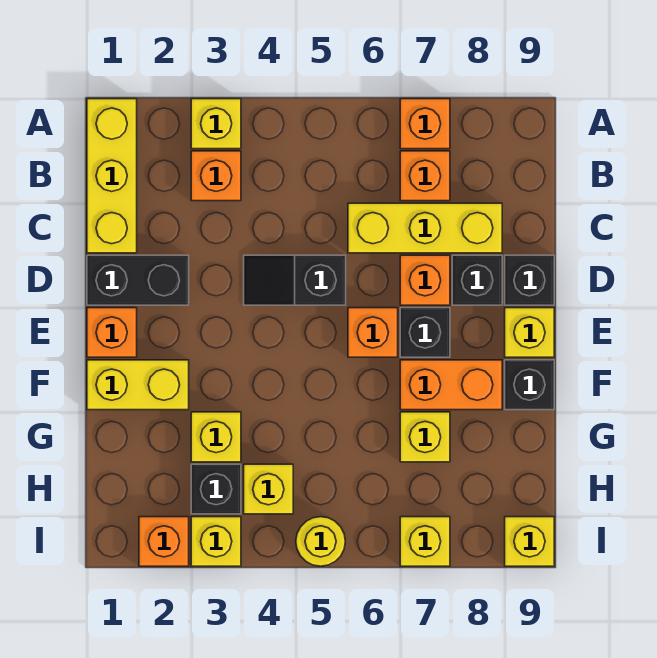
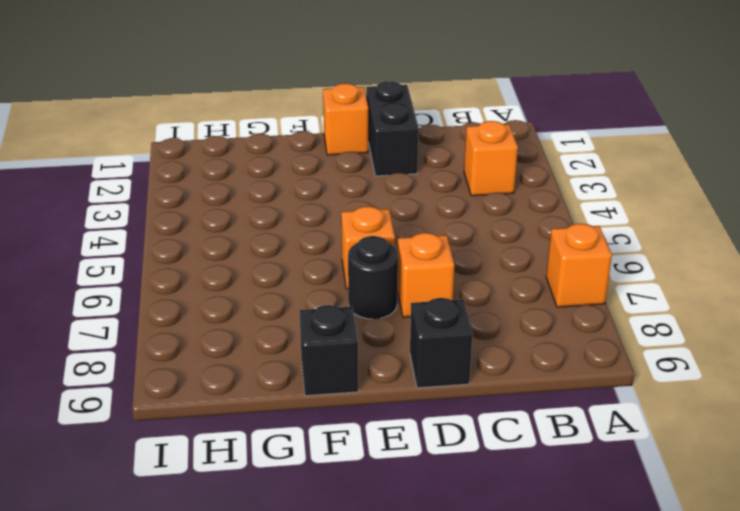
black round brick E7 level 1 -> black brick E7 level 1
none -> yellow brick A1:C1 level 1
none -> yellow brick A3 level 1
none -> orange brick B7 level 1

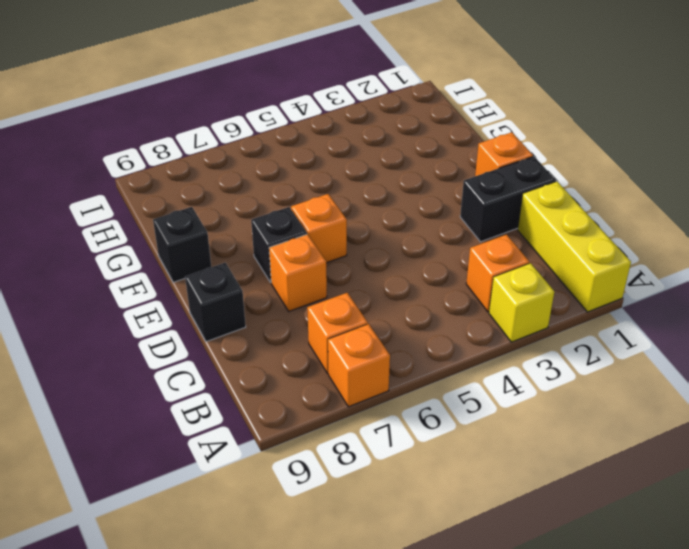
none -> yellow brick C6:C8 level 1
none -> black slope D4:D5 level 1 top 5
none -> black brick D8 level 1

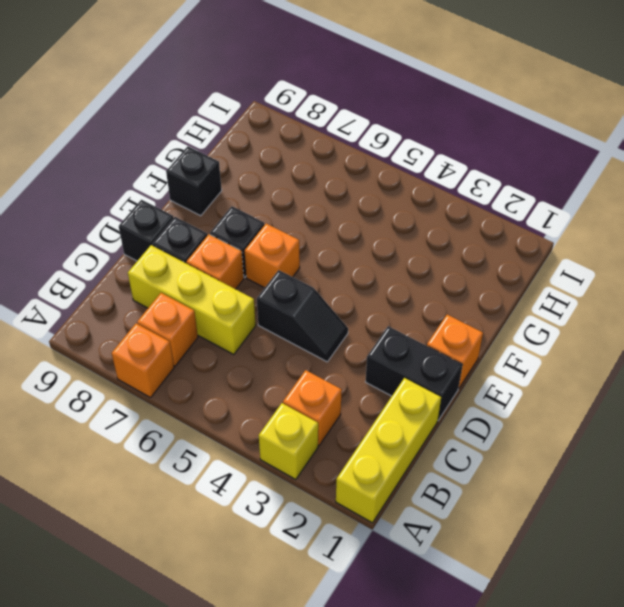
none -> yellow brick E9 level 1
none -> yellow brick F1:F2 level 1
none -> orange brick F7:F8 level 1

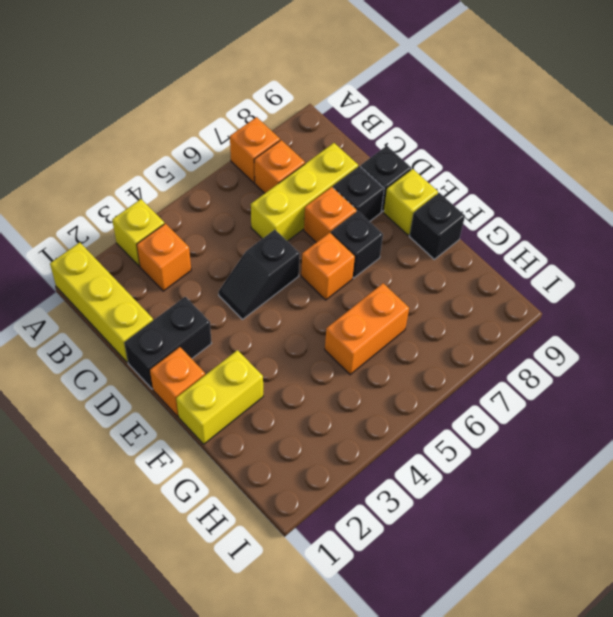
orange brick G5:G6 level 1 -> orange brick F7:F8 level 1
none -> yellow brick G3 level 1
none -> yellow brick G7 level 1
none -> black brick H3 level 1

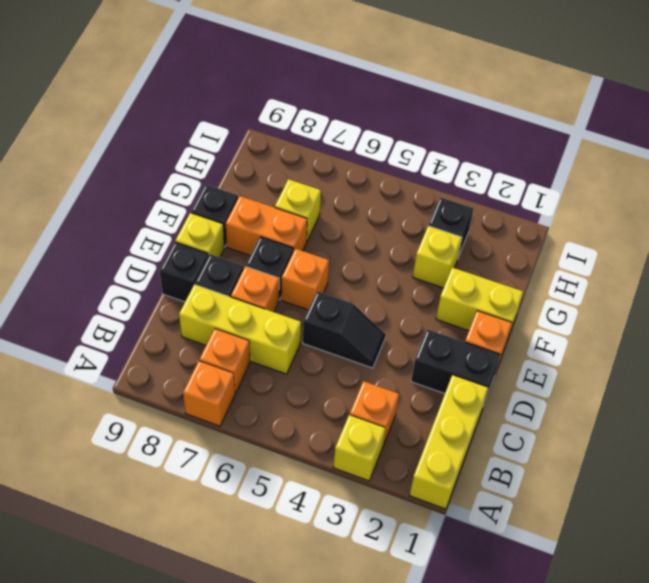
none -> yellow brick H4 level 1
none -> orange brick I2 level 1
none -> yellow brick I3 level 1

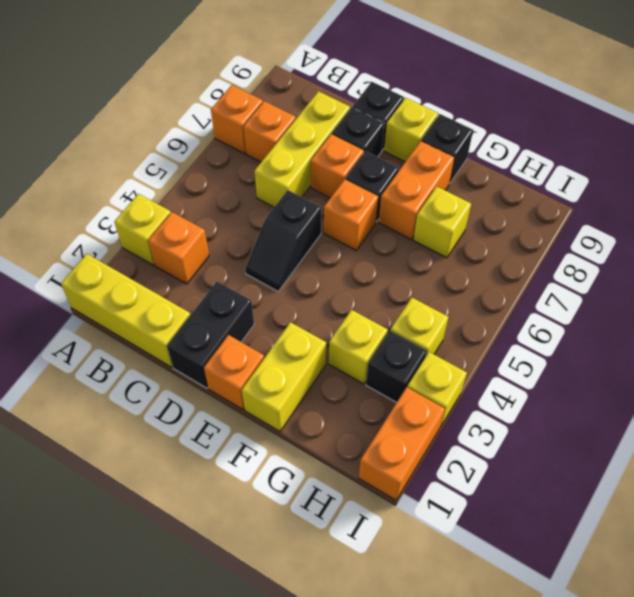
orange brick I1:I2 level 1 -> orange brick I2 level 1
none -> yellow round brick I5 level 1
none -> yellow brick I7 level 1
none -> yellow brick I9 level 1

